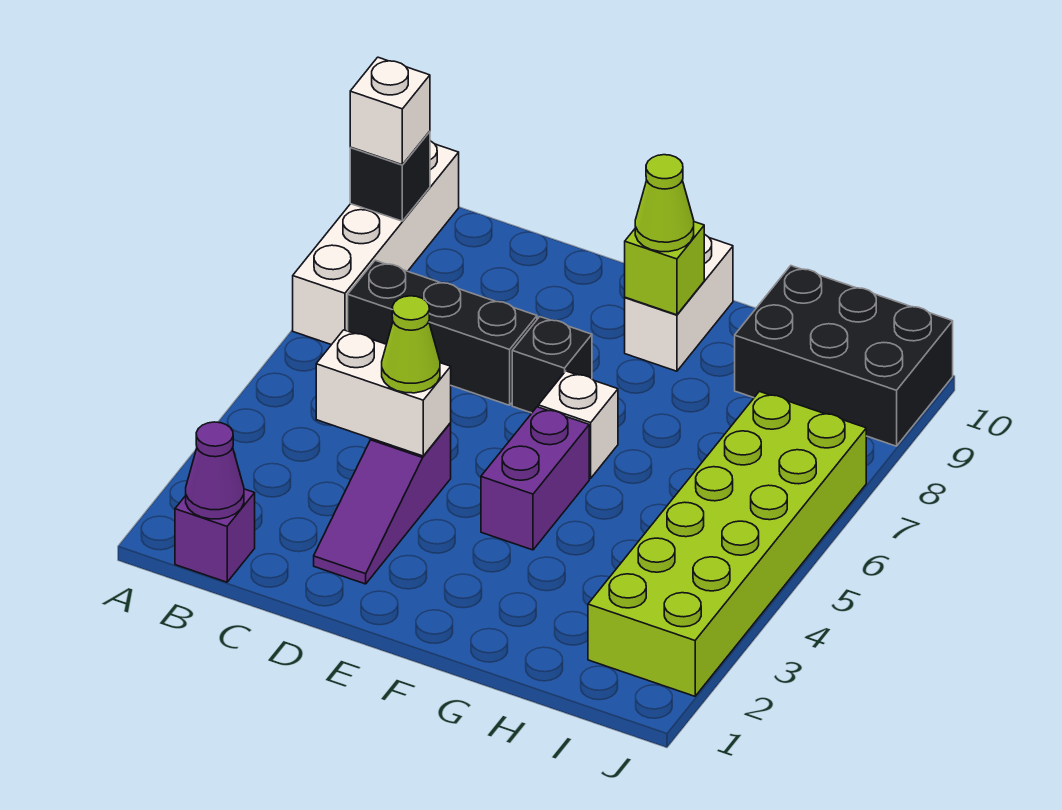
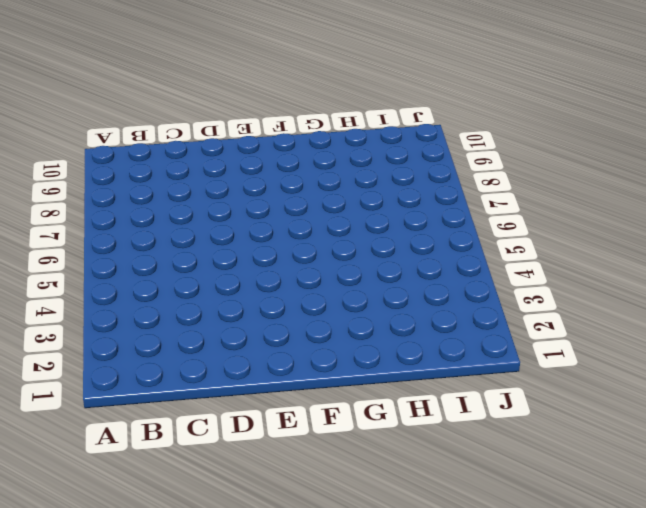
none -> white brick A7:A10 level 1
none -> purple brick B1 level 1
none -> black brick B7:D7 level 1

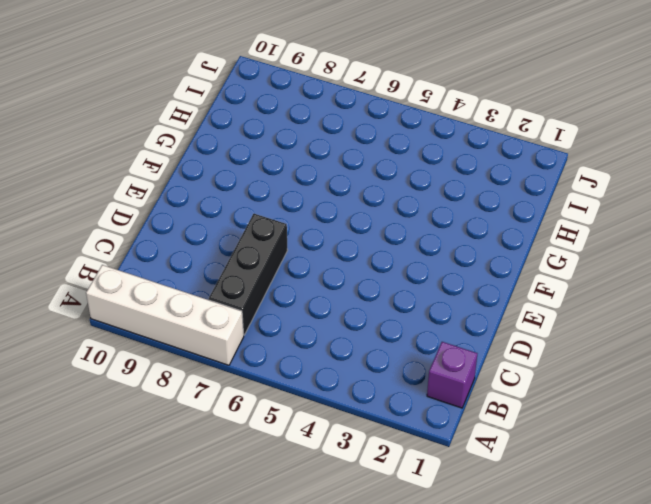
none -> purple slope D2:D4 level 1 top 4
none -> black brick E7 level 1
none -> purple brick F4:F5 level 1

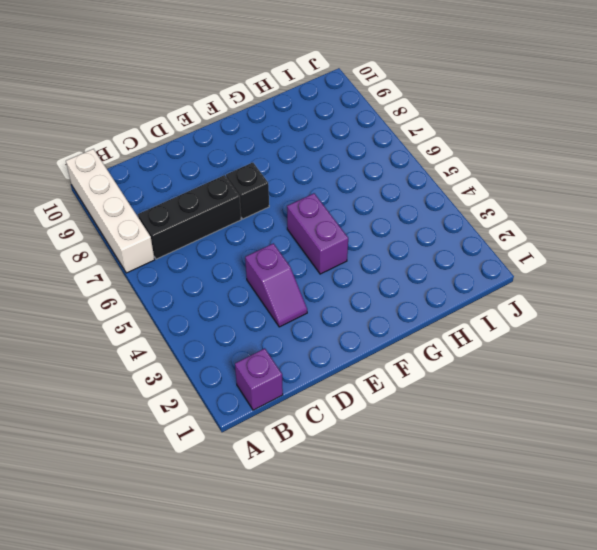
purple slope D3:D4 level 1 top 4 -> purple slope D2:D4 level 1 top 4
none -> white brick F6 level 1
none -> white brick F9:F10 level 1
none -> black brick H9:J10 level 1

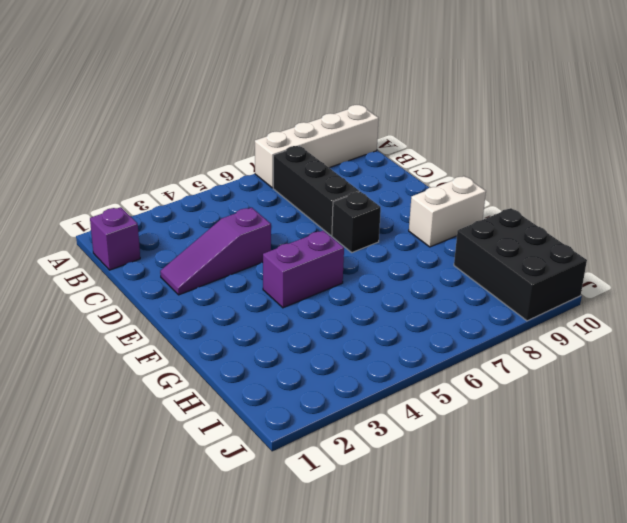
none -> white brick F6 level 1
none -> lime brick I2:J7 level 1
none -> black brick A9 level 2

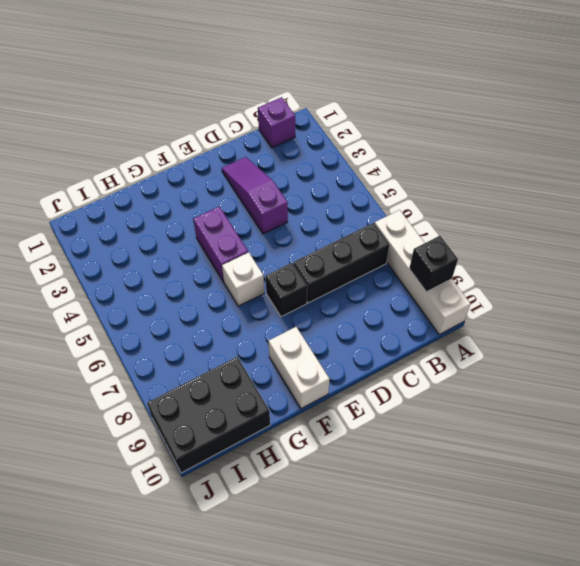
none -> lime brick I2:J7 level 1
none -> purple cone B1 level 2
none -> white brick C4:D4 level 2

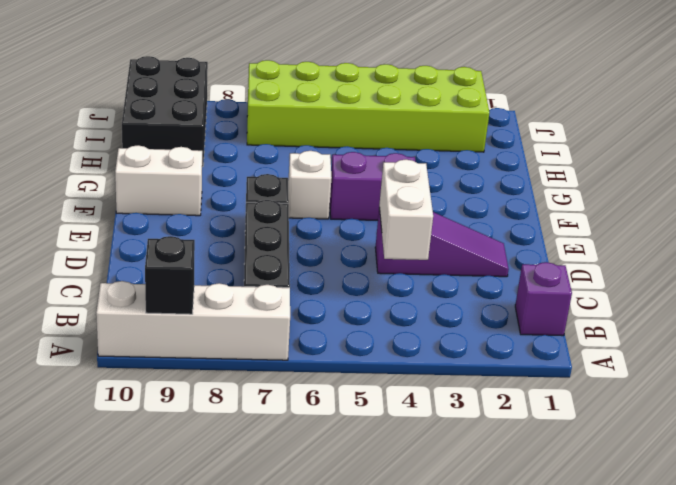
none -> purple cone B1 level 2
none -> lime brick F9 level 2
none -> white brick A9 level 3

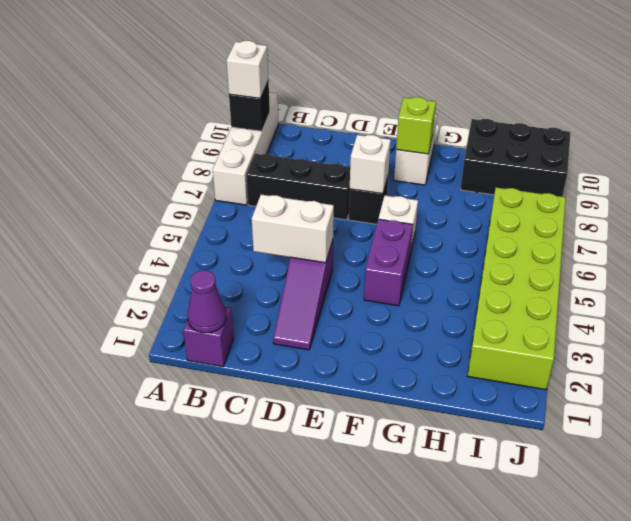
white brick E7 level 2 -> none
none -> lime cone D4 level 3
none -> lime cone F9 level 3

